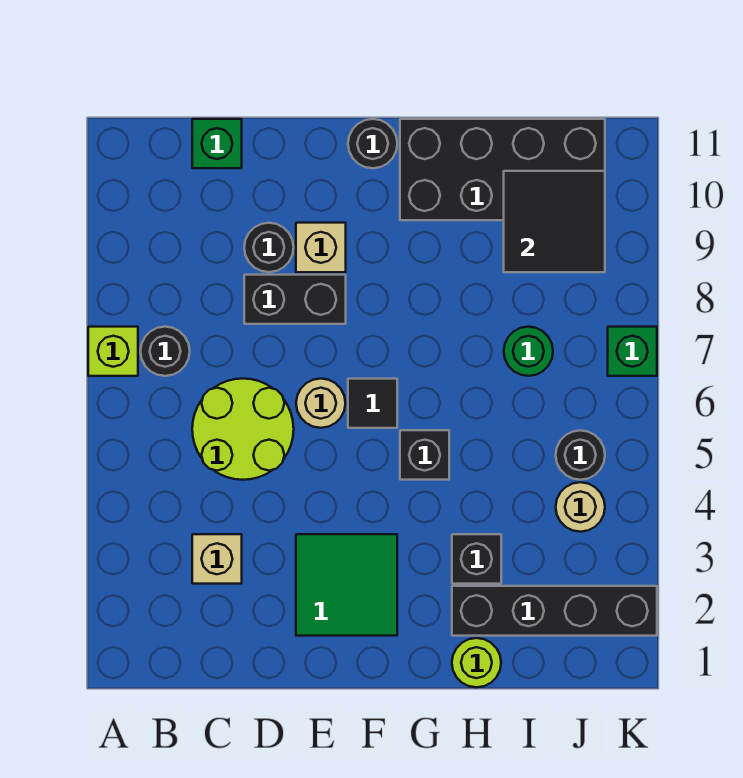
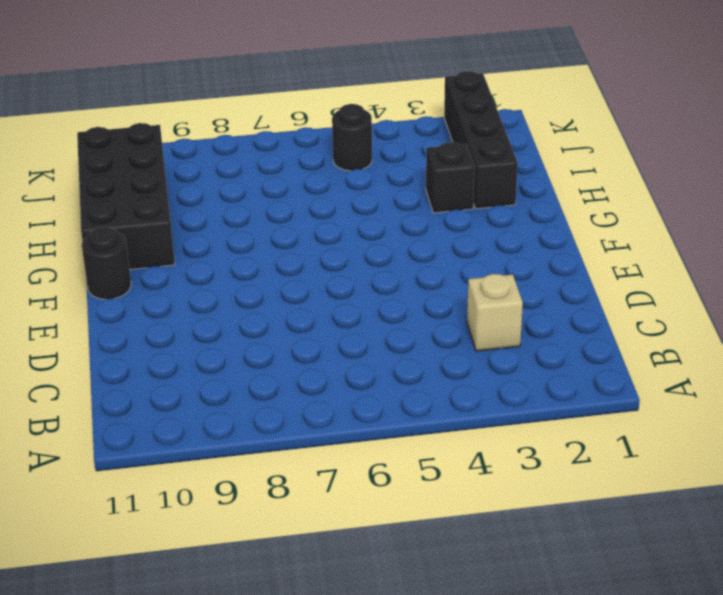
none -> lime brick A7 level 1
none -> black round brick B7 level 1
none -> lime round brick C5:D6 level 1

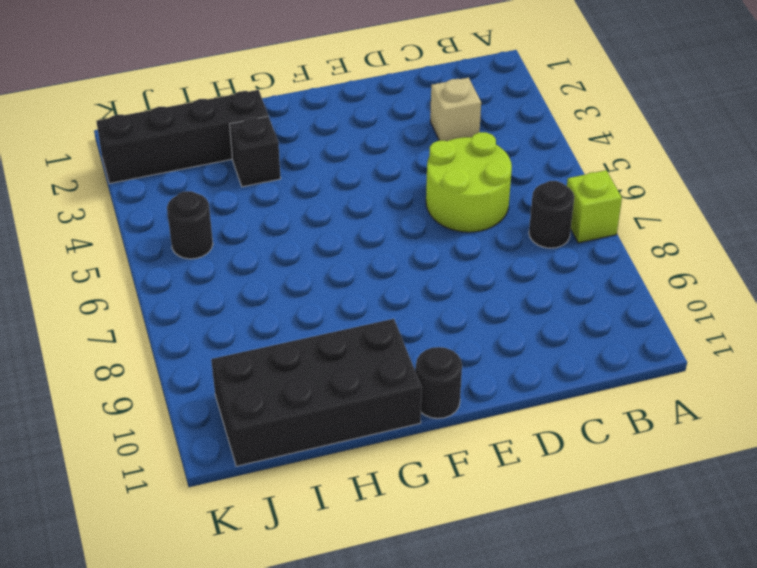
none -> green brick C11 level 1
none -> black brick D8:E8 level 1
none -> black round brick D9 level 1

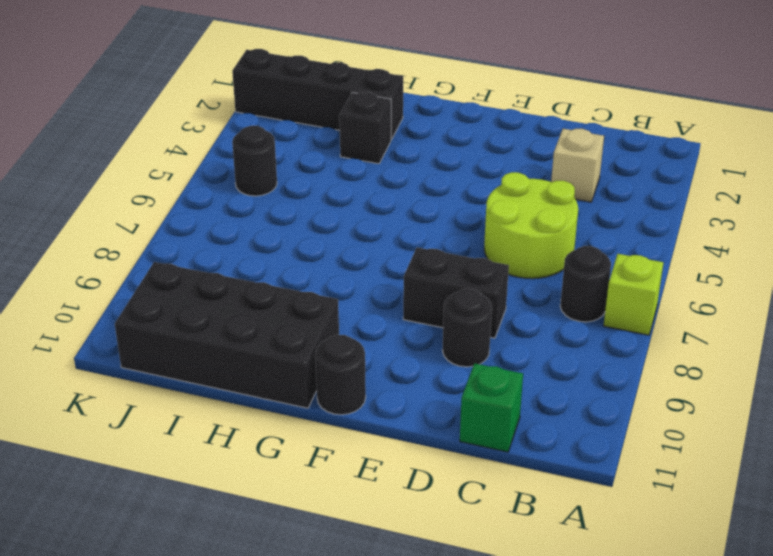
none -> green tile E2:F3 level 1
none -> tan round brick E6 level 1
none -> tan brick E9 level 1

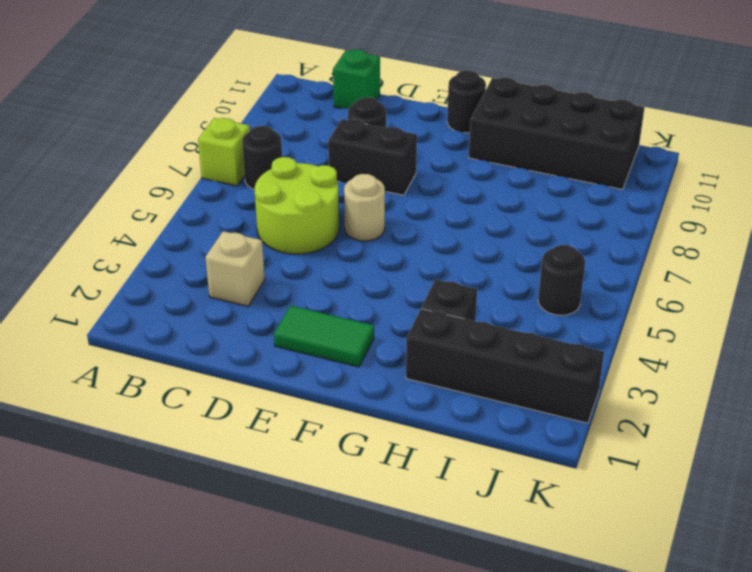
green tile E2:F2 level 1 -> green tile E2:F3 level 1
none -> tan brick E9 level 1
none -> black tile F6 level 1
none -> black brick G5 level 1

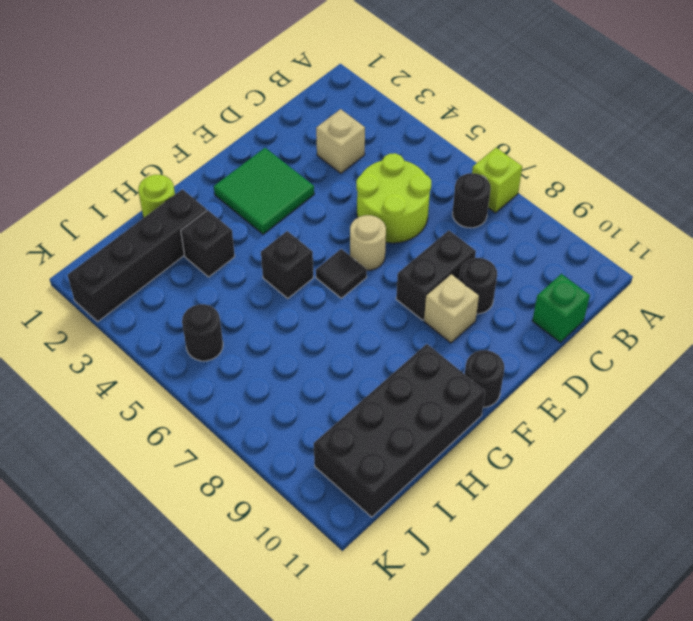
none -> green round brick I7 level 1
none -> tan round brick J4 level 1
none -> green brick K7 level 1

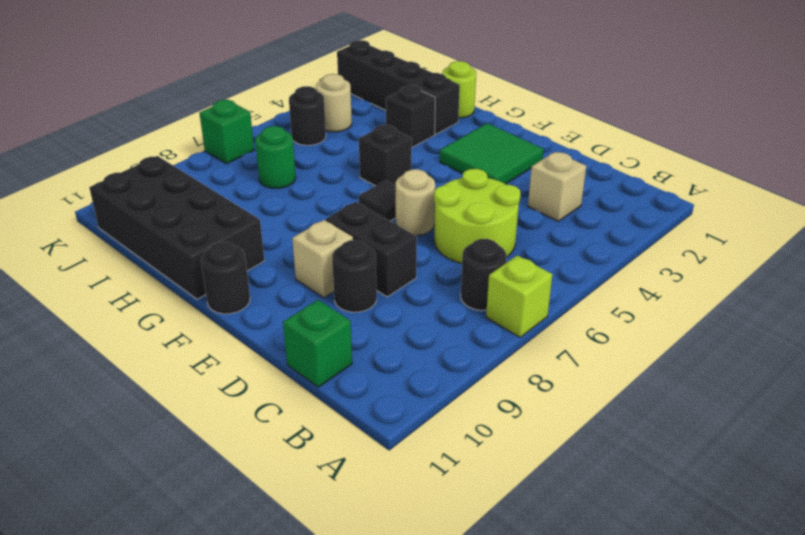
none -> black tile I9:J10 level 2

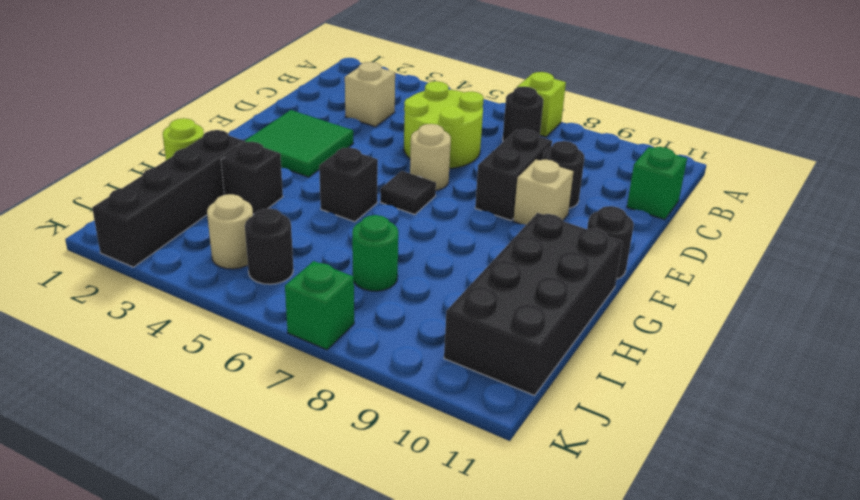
none -> black tile I9:J10 level 2

